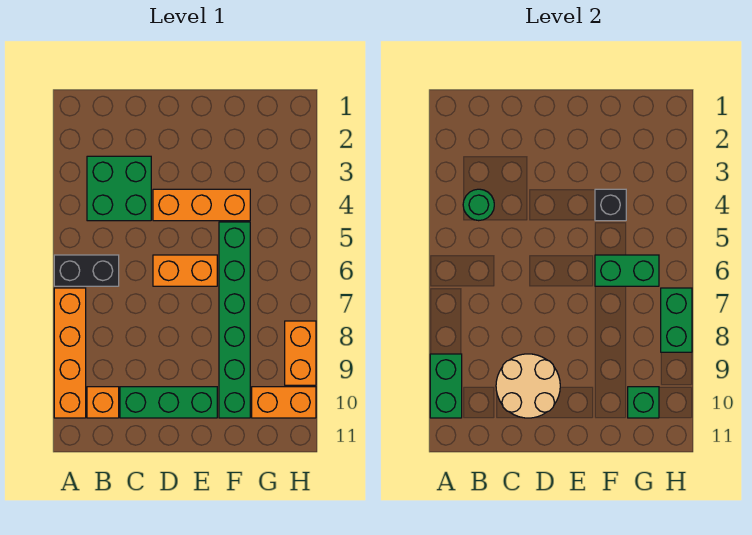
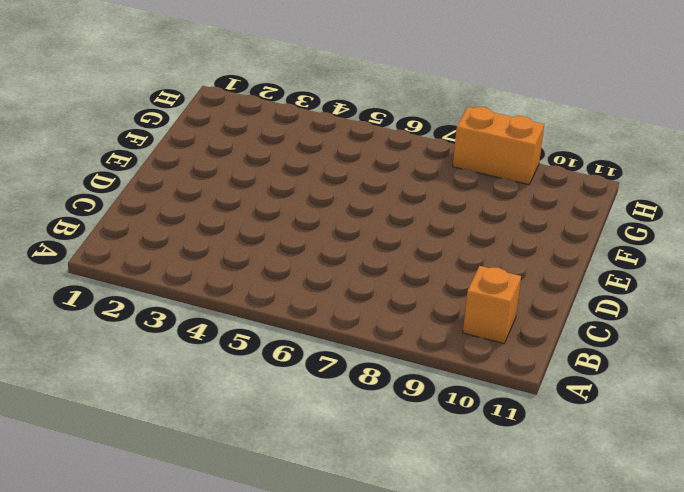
none -> black brick A6:B6 level 1
none -> orange brick A7:A10 level 1
none -> green brick B3:C4 level 1

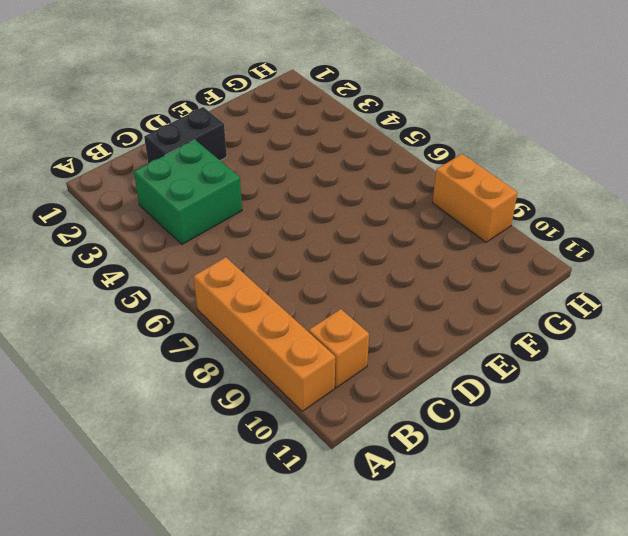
black brick C2:D2 level 1 -> black brick A6:B6 level 1
none -> green brick C10:E10 level 1
none -> orange brick D4:F4 level 1
none -> orange brick D6:E6 level 1

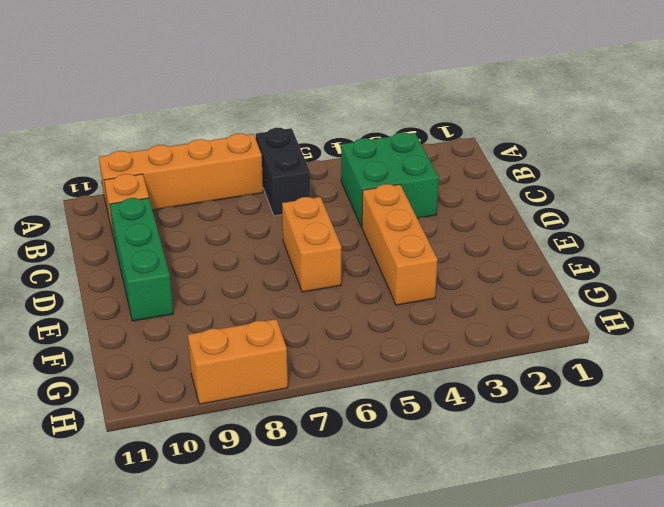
none -> green brick F5:F10 level 1
none -> orange brick G10:H10 level 1
none -> green brick A9:A10 level 2

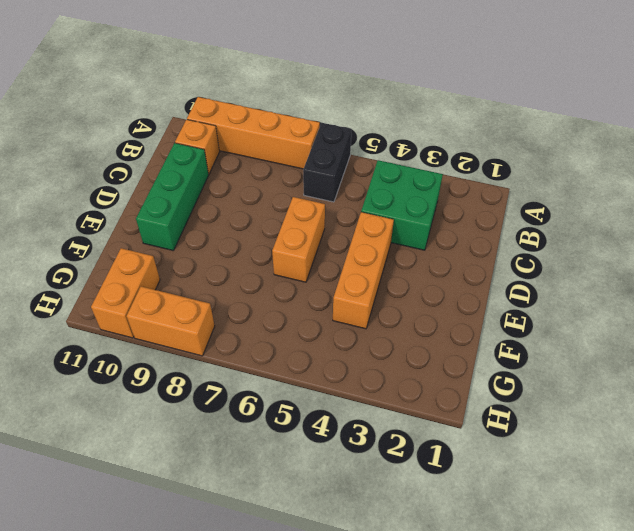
none -> green brick F5:F10 level 1
none -> green brick A9:A10 level 2
none -> green round brick B4 level 2

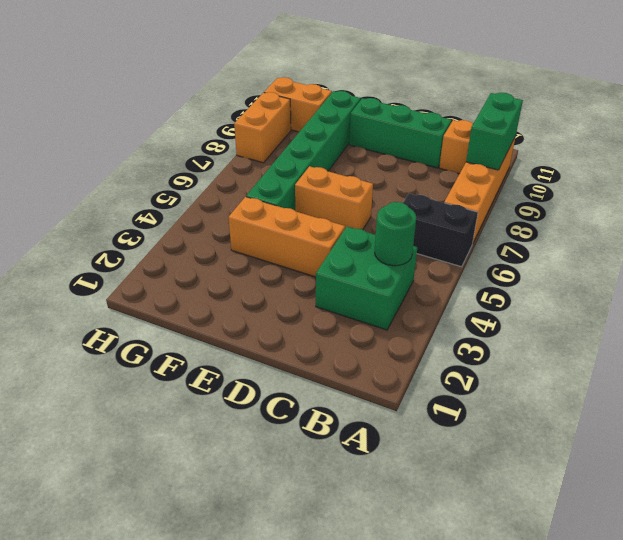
none -> tan round brick C9:D10 level 2
none -> black brick F4 level 2
none -> green brick F6:G6 level 2

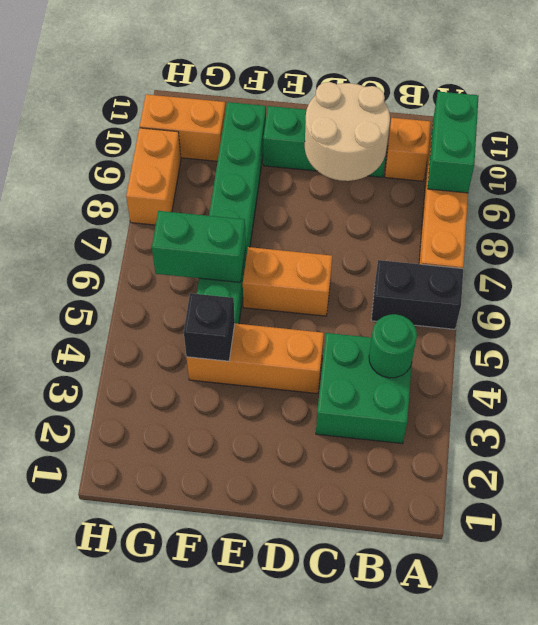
none -> green brick G10 level 2
none -> green brick H7:H8 level 2

